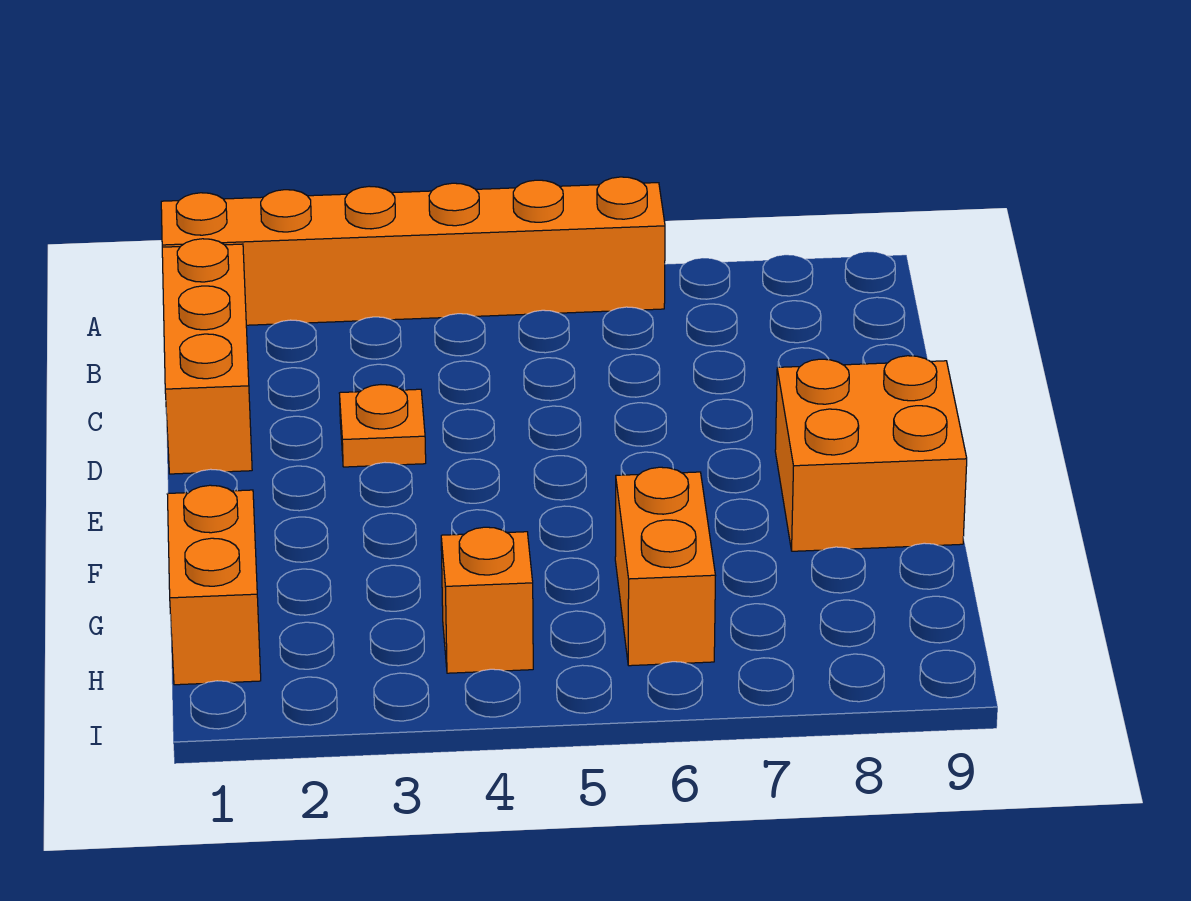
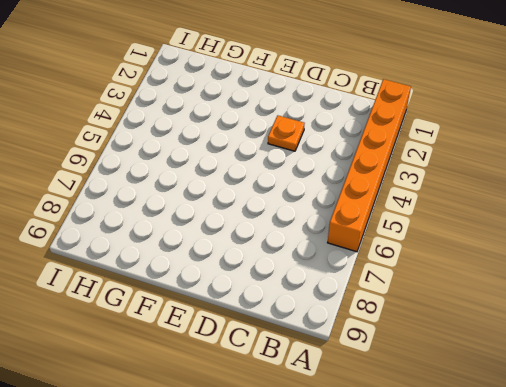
none -> orange brick B1:D1 level 1
none -> orange brick E8:F9 level 1

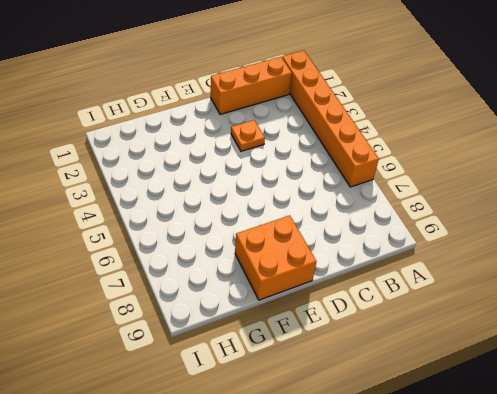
none -> orange brick G1:H1 level 1
none -> orange brick G6:H6 level 1

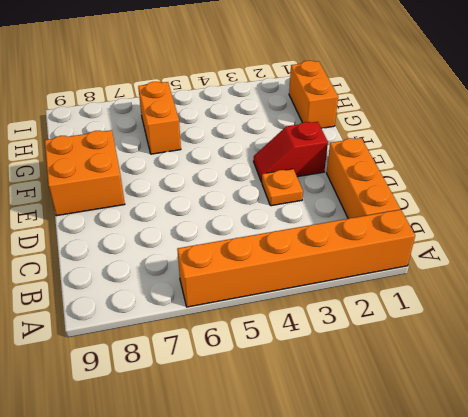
red slope E2:E3 level 1 top 2 -> none
none -> orange brick H4 level 1

